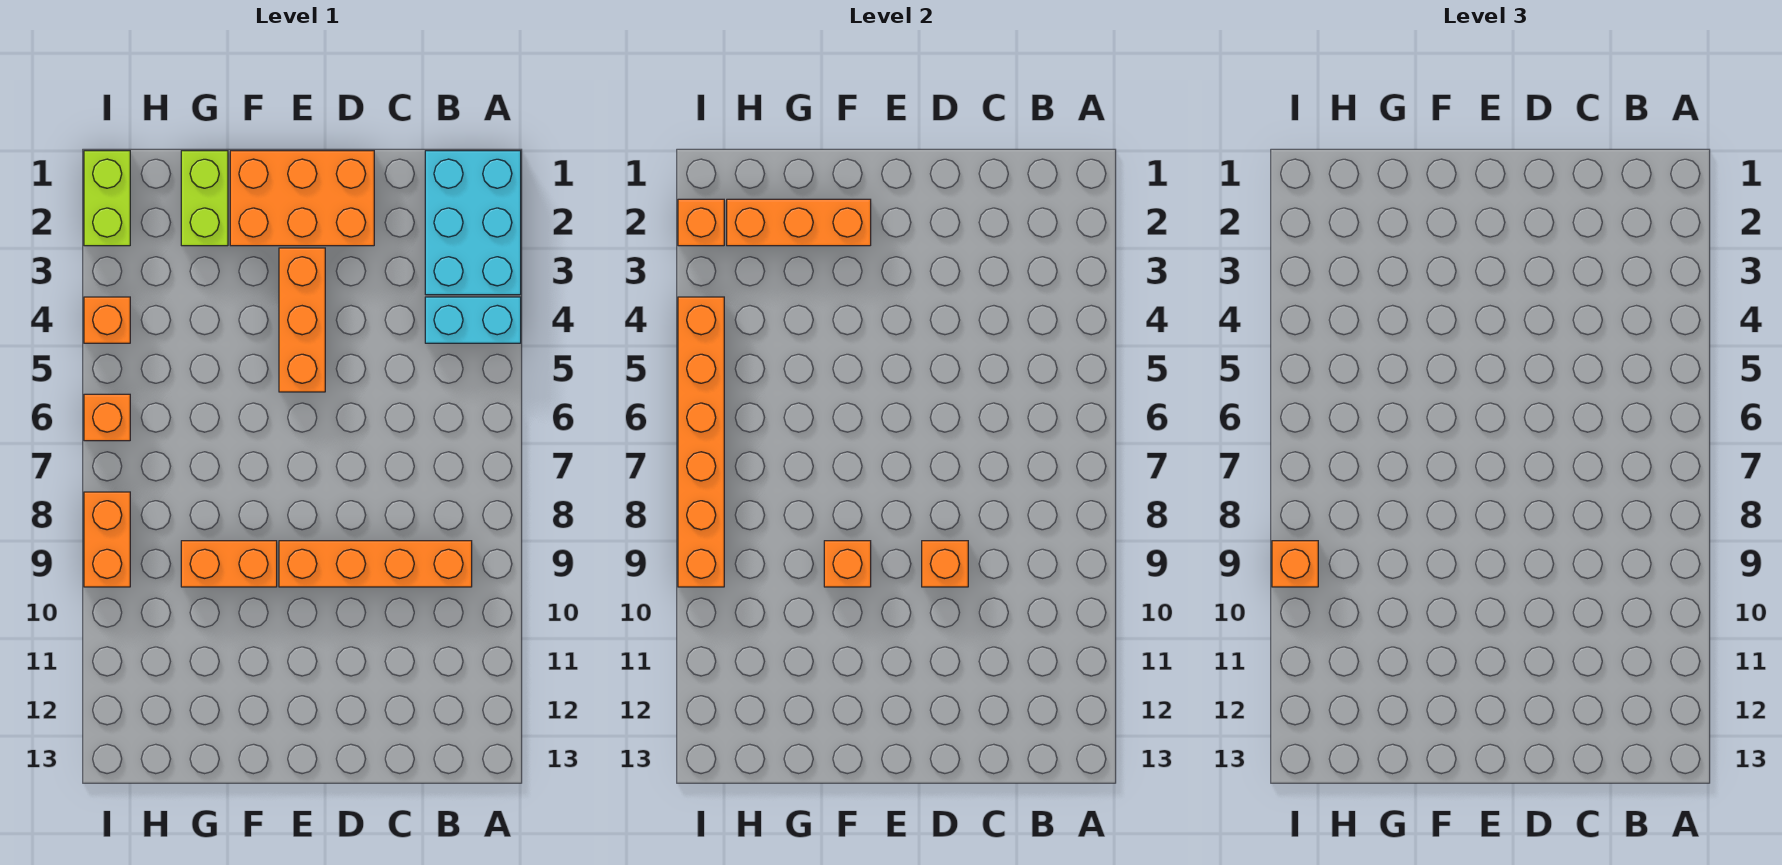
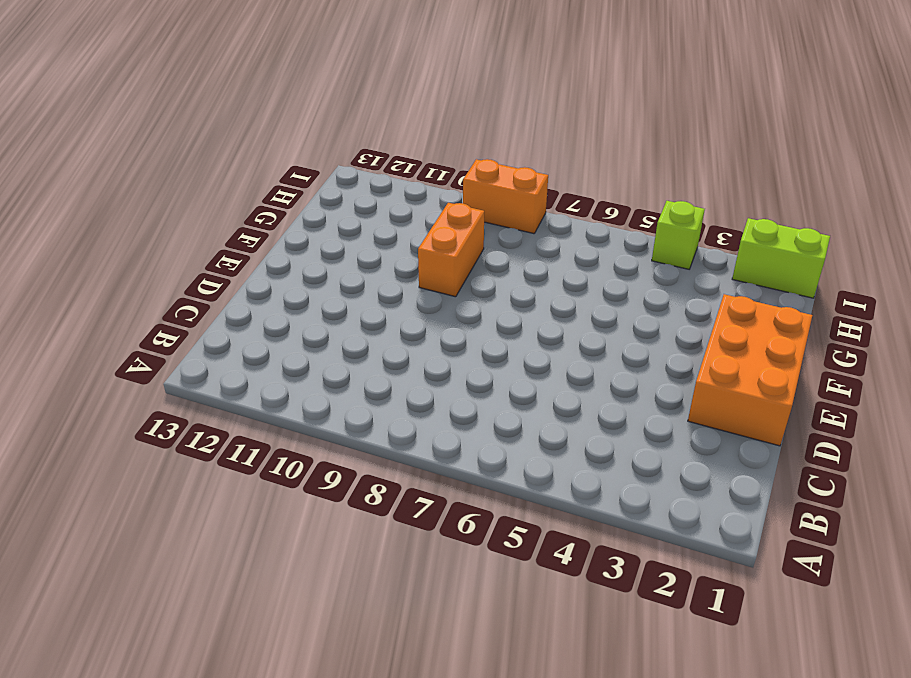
lime brick I4 level 1 -> orange brick I4 level 1
none -> cyan brick A1:B3 level 1
none -> cyan brick A4:B4 level 1
none -> orange brick B9:E9 level 1

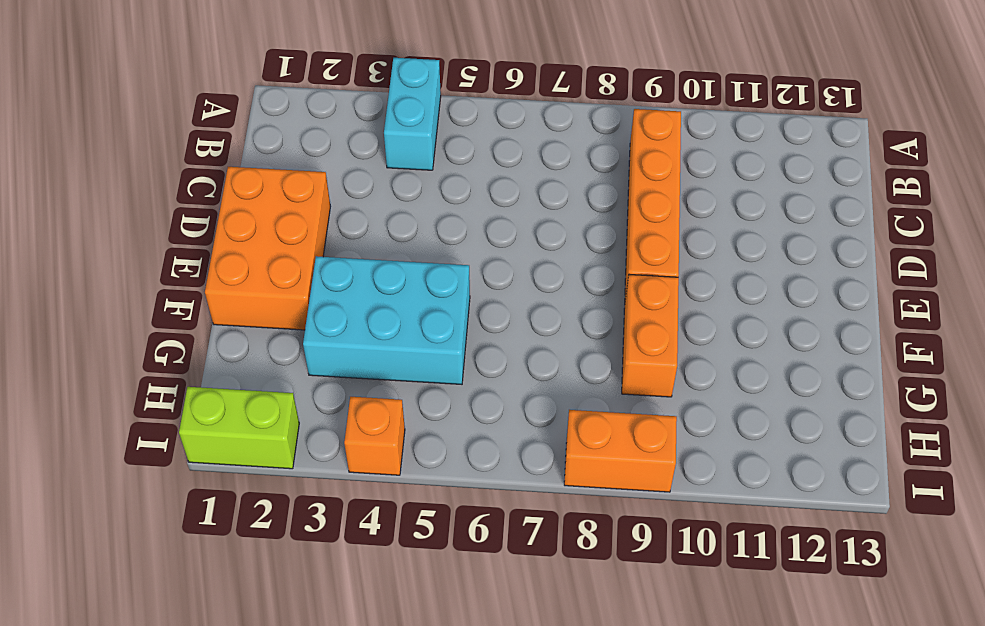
cyan brick F3:G5 level 1 -> cyan brick A1:B3 level 1
none -> orange brick E3:E5 level 1
none -> lime brick G1:G2 level 1
none -> orange brick I6 level 1

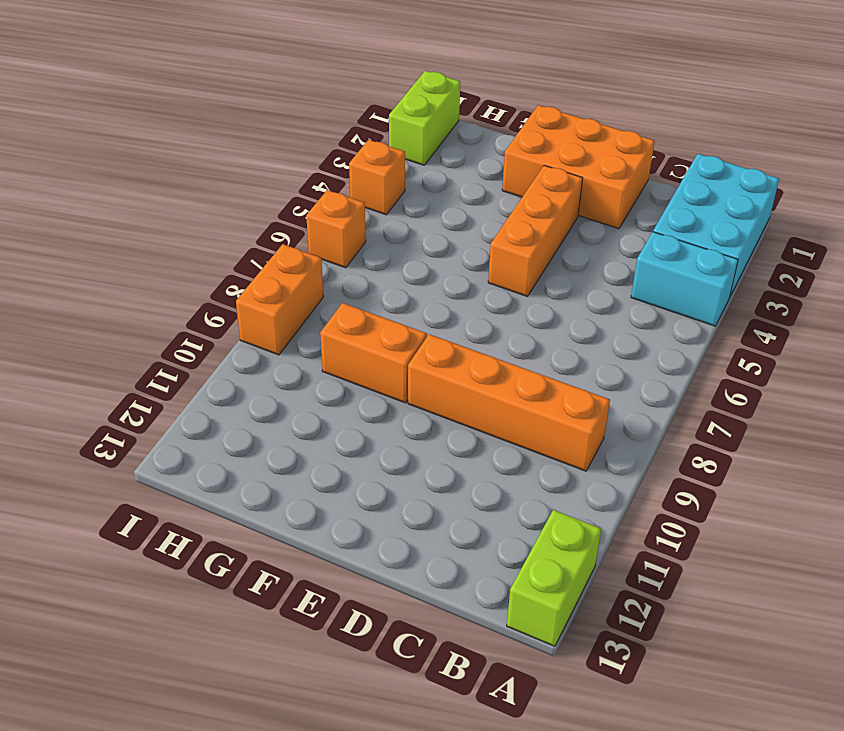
lime brick A12:A13 level 1 -> lime brick G1:G2 level 1
none -> orange brick D9 level 2
none -> orange brick F2:H2 level 2
none -> orange brick F9 level 2

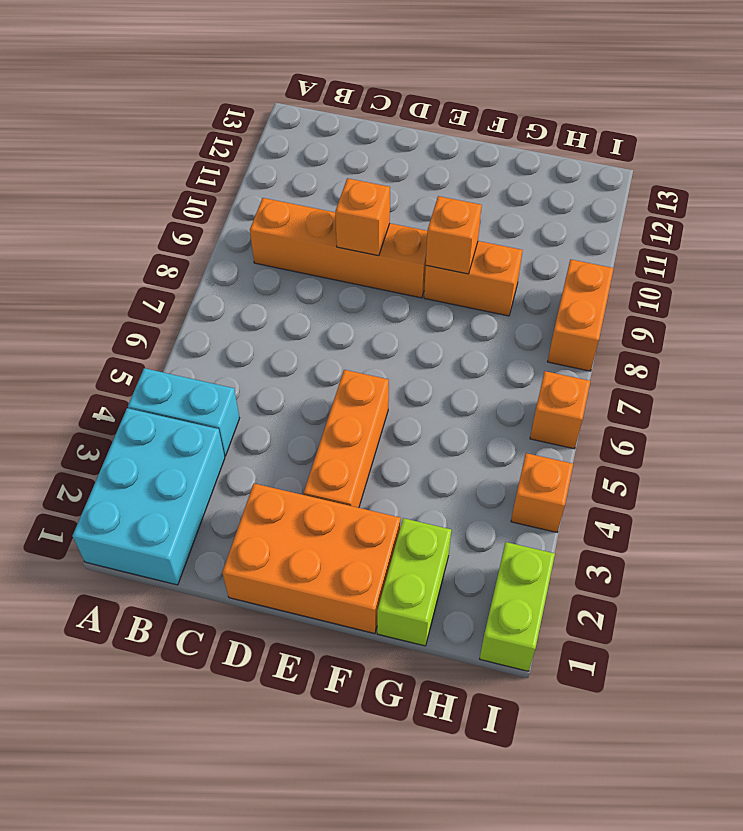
none -> orange brick F2:H2 level 2
none -> orange brick I2 level 2
none -> orange brick I4:I9 level 2

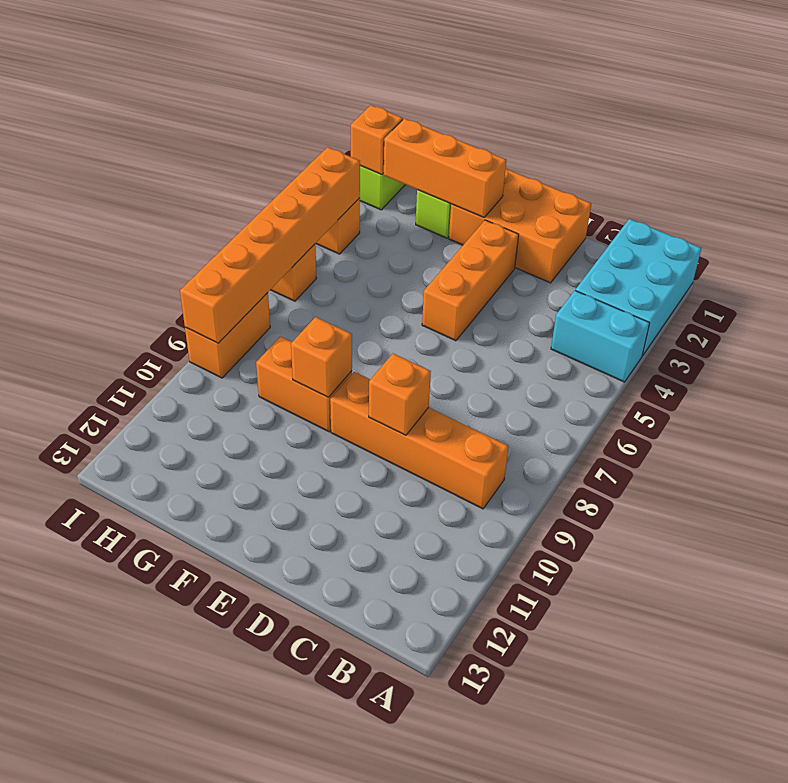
none -> orange brick I9 level 3

